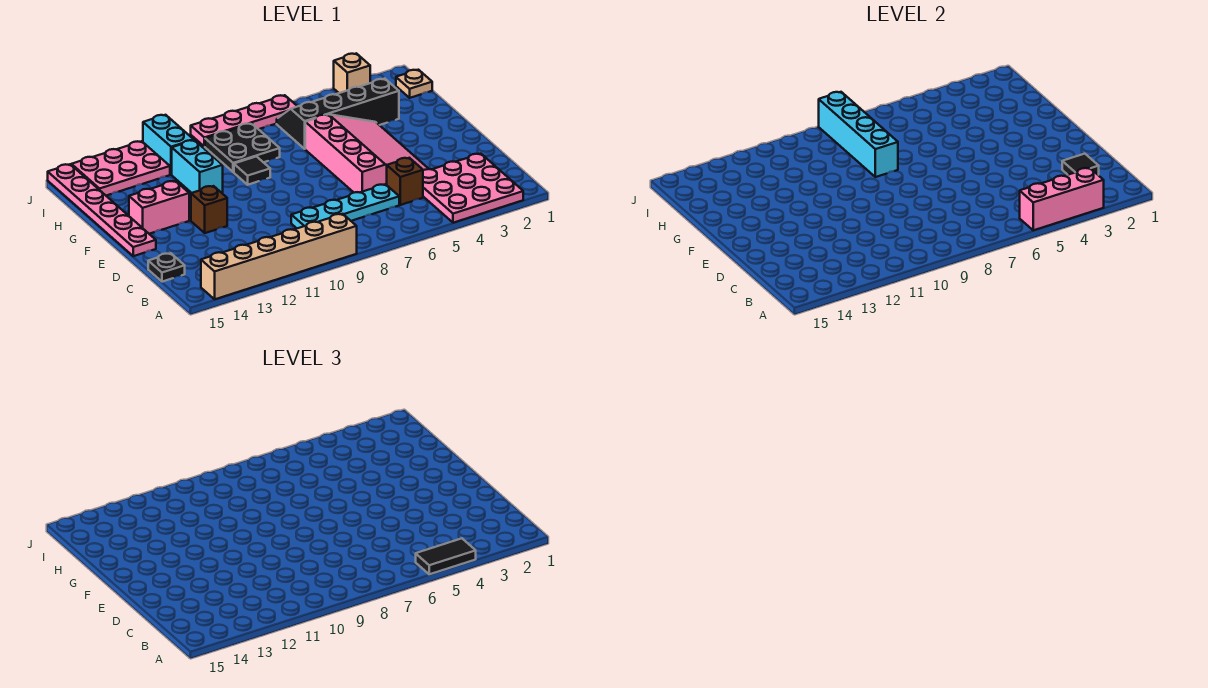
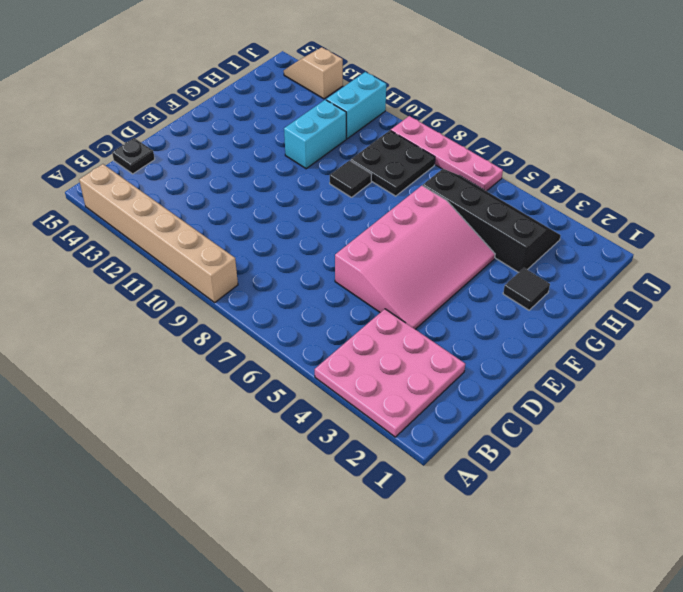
black tile G2 level 1 -> black tile C2 level 2
tan slope J13:J14 level 1 top 13 -> pink plate I12:J14 level 1
none -> brown brick C5 level 1
none -> cyan plate C6:C9 level 1
none -> brown brick E12 level 1

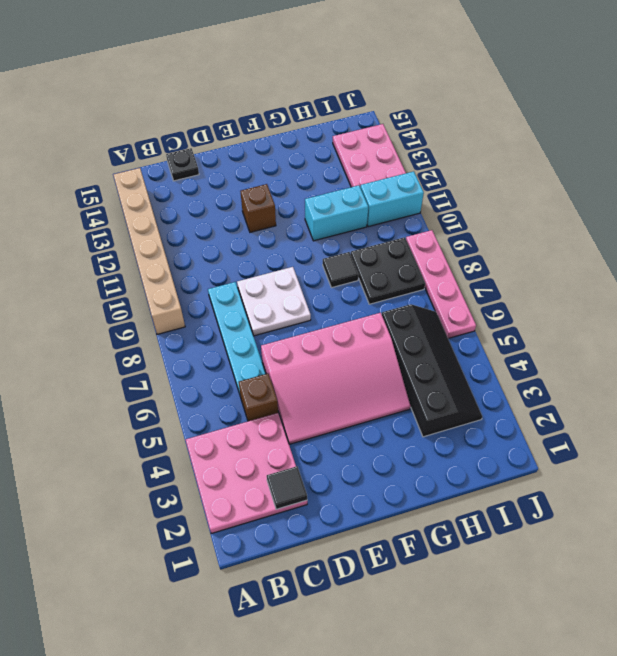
white plate D8:E9 level 1 -> none
none -> pink plate E15:J15 level 1
none -> pink brick F13:F14 level 1
none -> tan plate I1 level 1

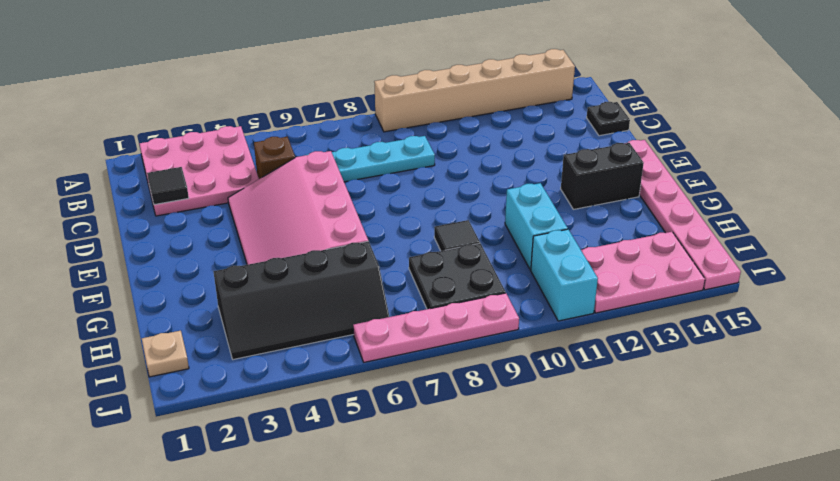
black brick F13:F14 level 1 -> pink brick F13:F14 level 1
none -> brown brick E12 level 1
none -> tan brick J3 level 1
none -> pink brick A3:A5 level 2

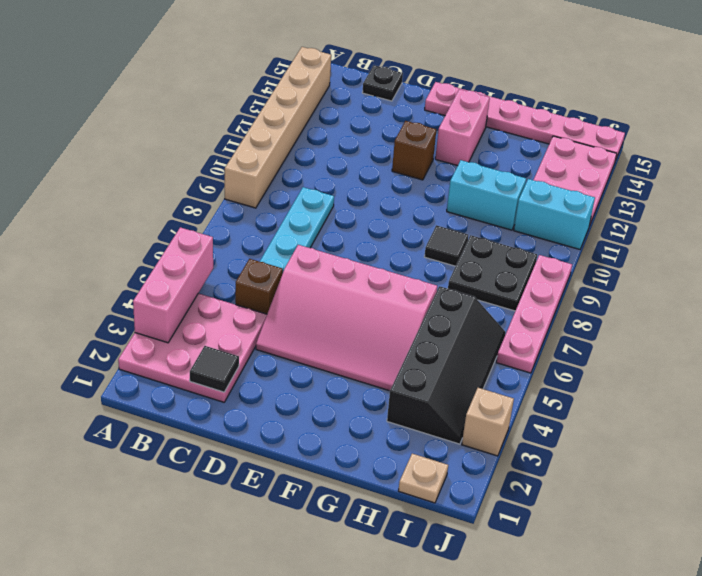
none -> cyan brick G8:J8 level 2
none -> black tile A4:A5 level 3

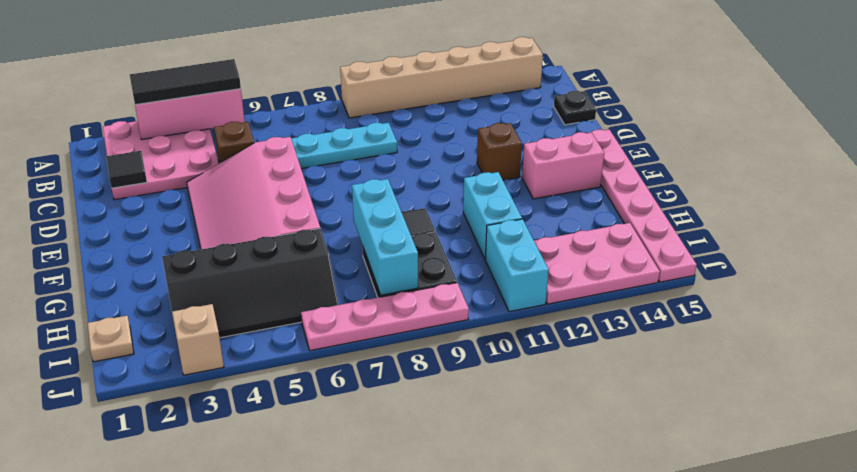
black tile A3:A5 level 3 -> black tile A4:A5 level 3
cyan brick G8:I8 level 2 -> cyan brick G8:J8 level 2

